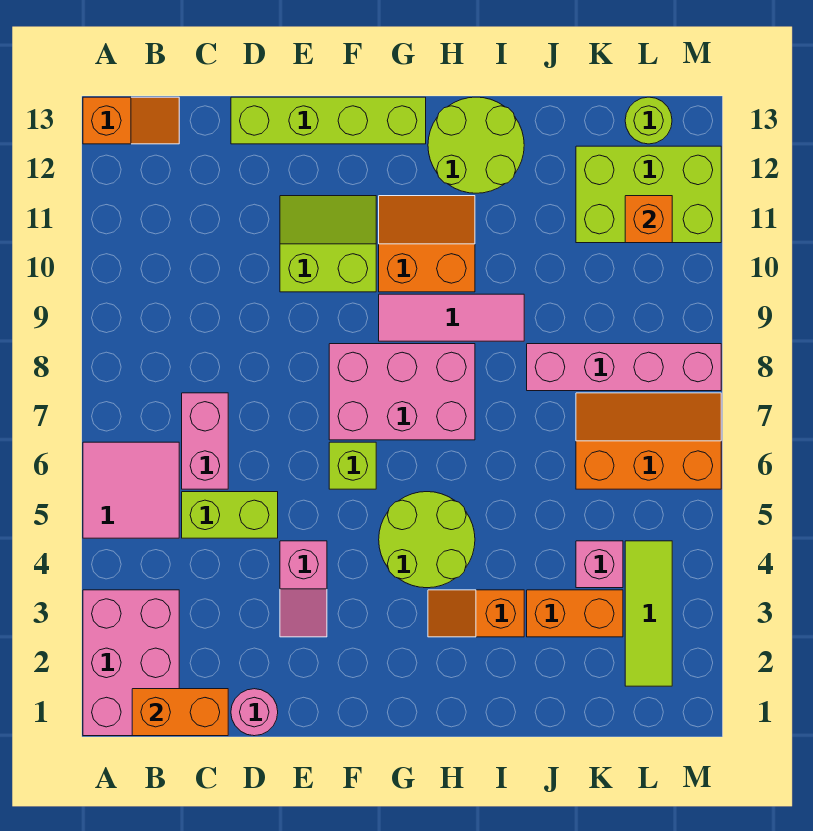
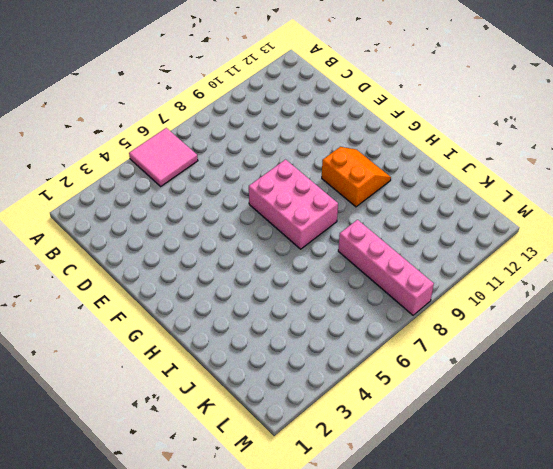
none -> pink brick A1:B3 level 1
none -> orange slope A13:B13 level 1 top A
none -> lime brick C5:D5 level 1

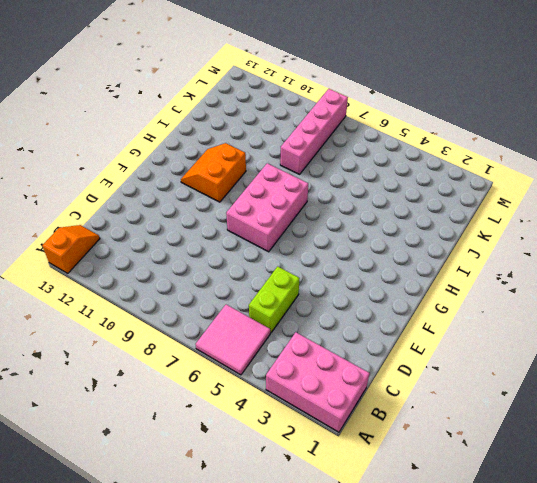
none -> pink brick C6:C7 level 1
none -> pink round brick D1 level 1
none -> lime brick D13:G13 level 1

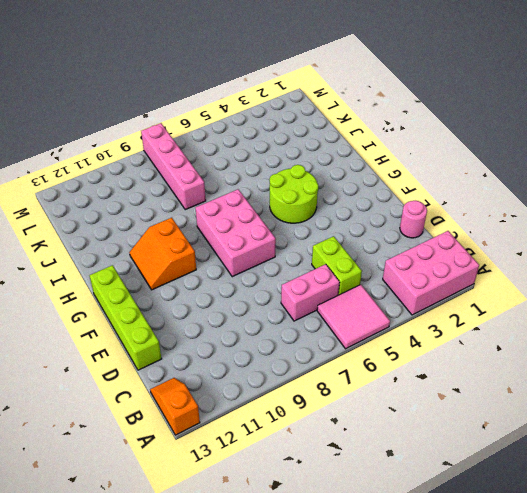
none -> pink slope E3:E4 level 1 top 4
none -> lime slope E10:F11 level 1 top 10
none -> lime brick F6 level 1

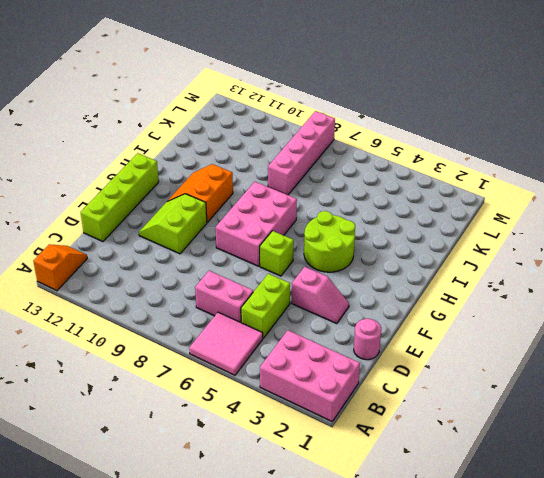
none -> pink tile G9:I9 level 1
none -> orange slope H3:I3 level 1 top I
none -> lime round brick H12:I13 level 1

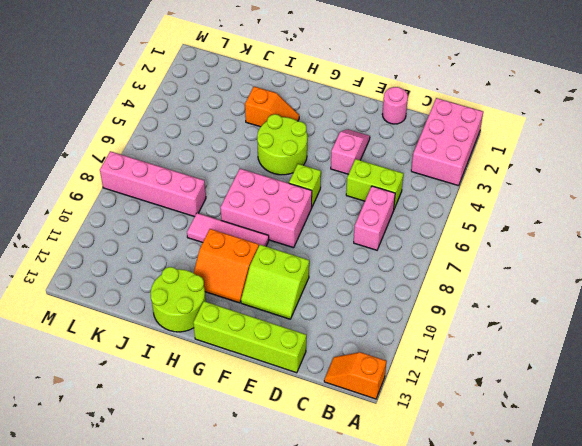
none -> pink tile A5:B6 level 1
none -> orange brick J3:K3 level 1
none -> pink brick K4 level 1

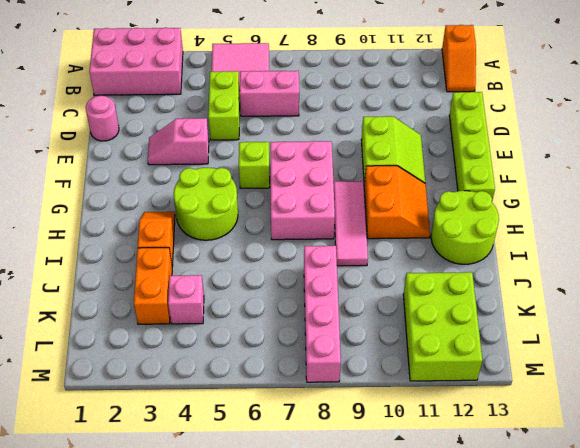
none -> orange slope K6:M7 level 1 top 6
none -> lime tile L2:L4 level 1
none -> lime round brick L13 level 1

